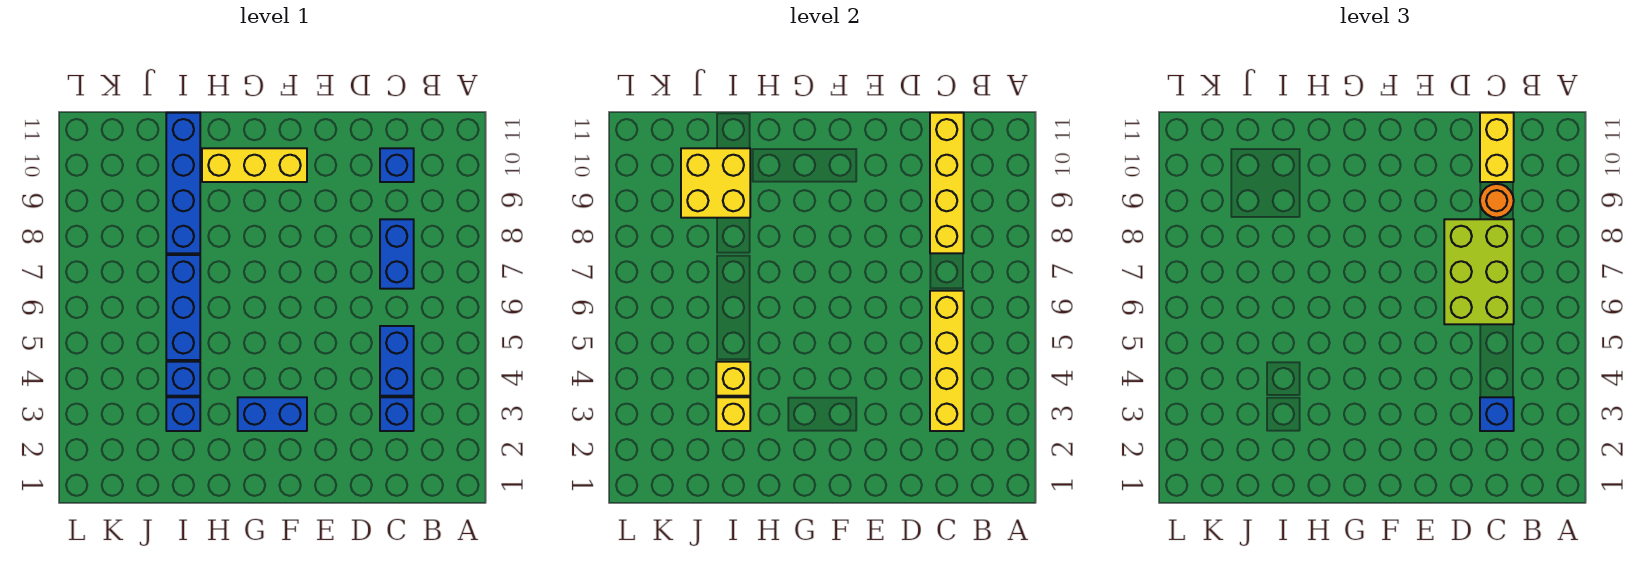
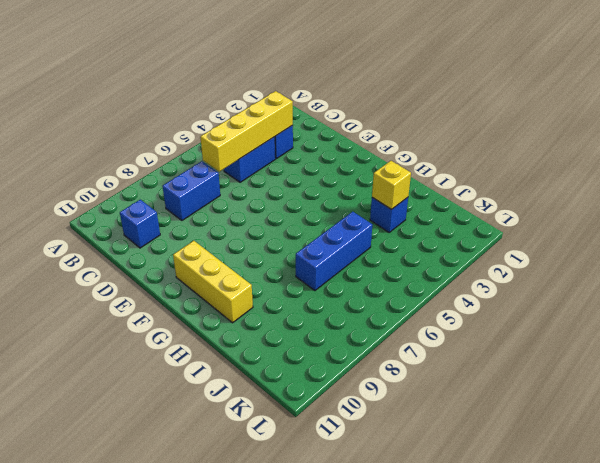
none -> blue brick F3:G3 level 1
none -> blue brick I4 level 1
none -> blue brick I8:I11 level 1

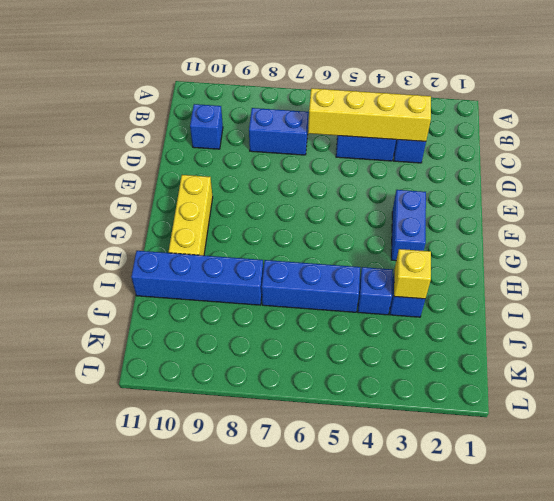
none -> yellow brick C8:C11 level 2
none -> yellow brick I4 level 2
none -> yellow brick I9:J10 level 2

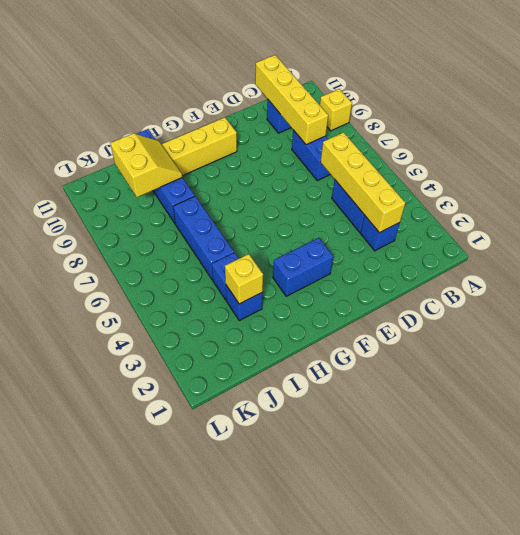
yellow brick A9 level 1 -> yellow brick I4 level 2
yellow slope I9:J10 level 2 top J -> yellow brick I9:J10 level 2
none -> blue brick C3 level 3
none -> lime brick C6:D8 level 3
none -> orange round brick C9 level 3

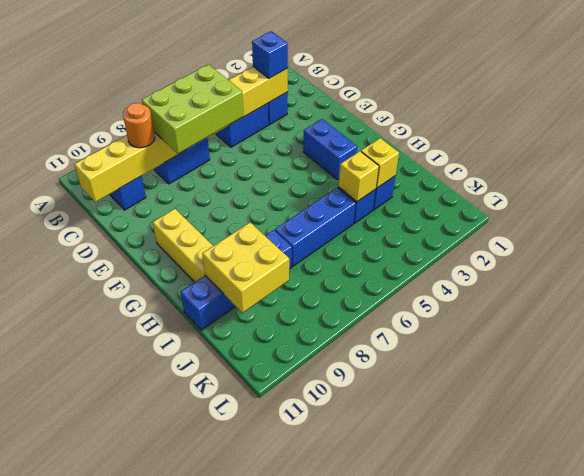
none -> yellow brick C10:C11 level 3

